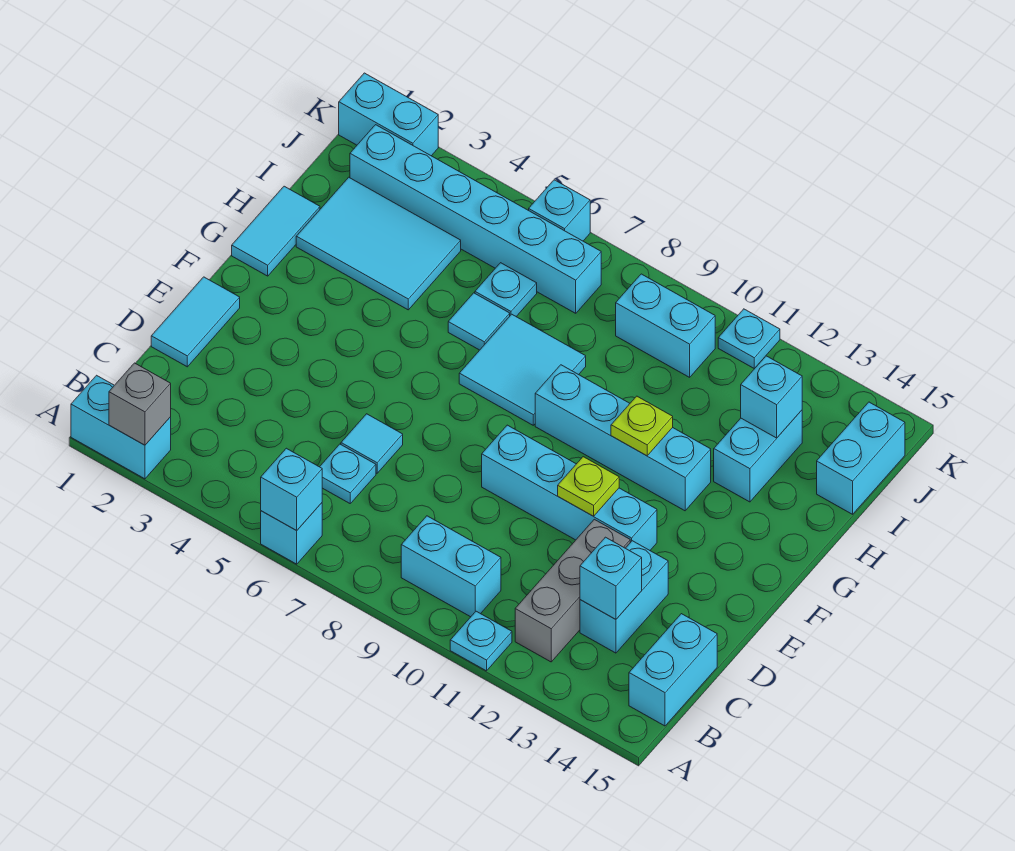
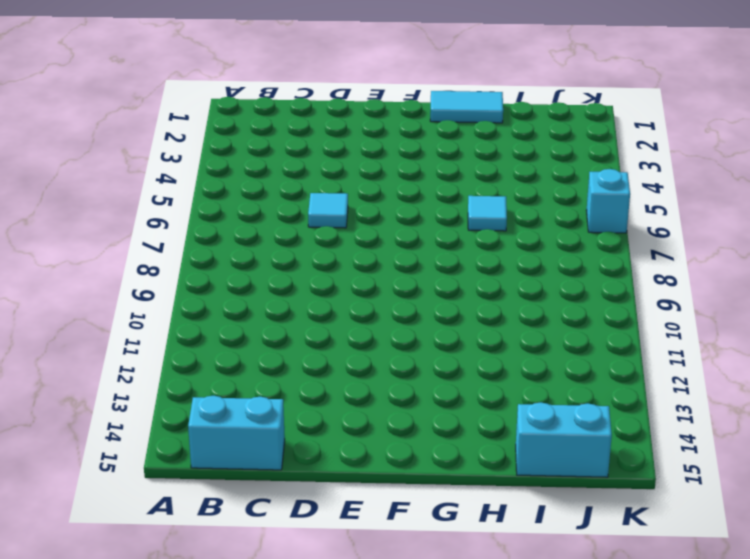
none -> cyan brick A1:A2 level 1
none -> cyan brick A6 level 1
none -> cyan plate A11 level 1
none -> cyan brick B9:B10 level 1

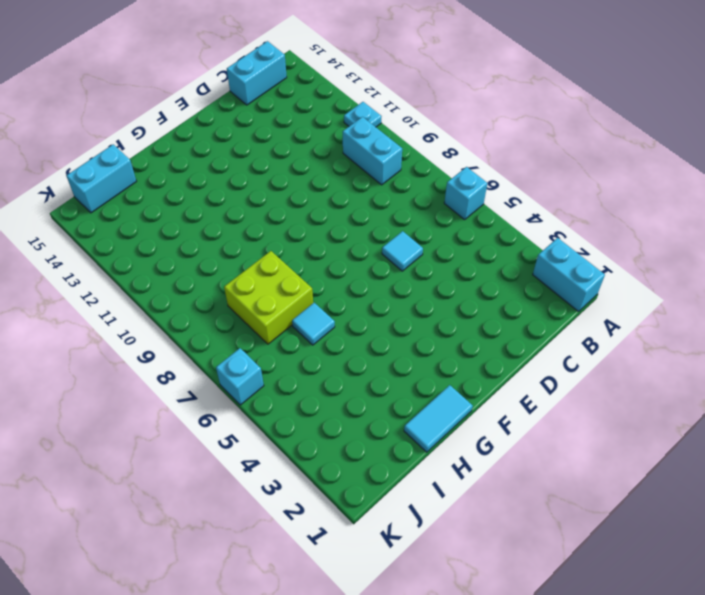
lime brick H7:I8 level 1 -> cyan tile G7:H8 level 1
none -> grey brick B12:D12 level 1
none -> cyan plate C6 level 1
none -> cyan brick C13:D13 level 1
none -> cyan tile D1:E1 level 1

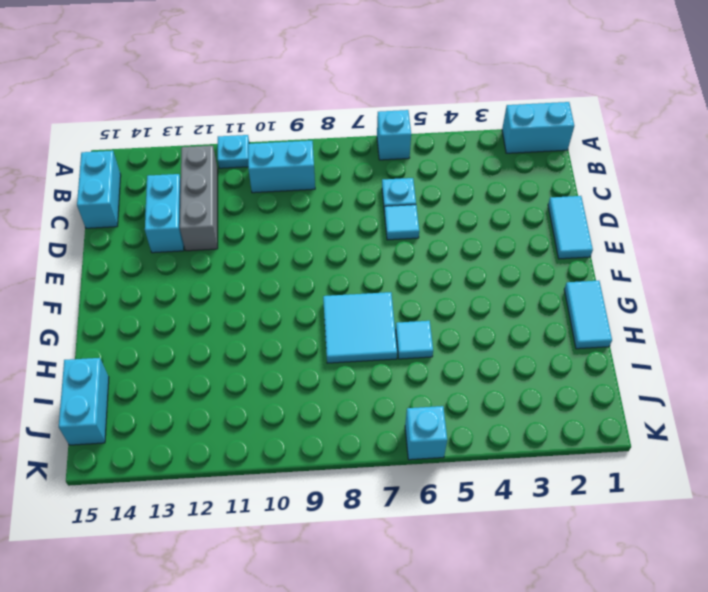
none -> cyan brick E9:E12 level 1
none -> cyan brick G9:G12 level 1
none -> cyan tile H2:I4 level 1
none -> cyan brick H13:I13 level 1

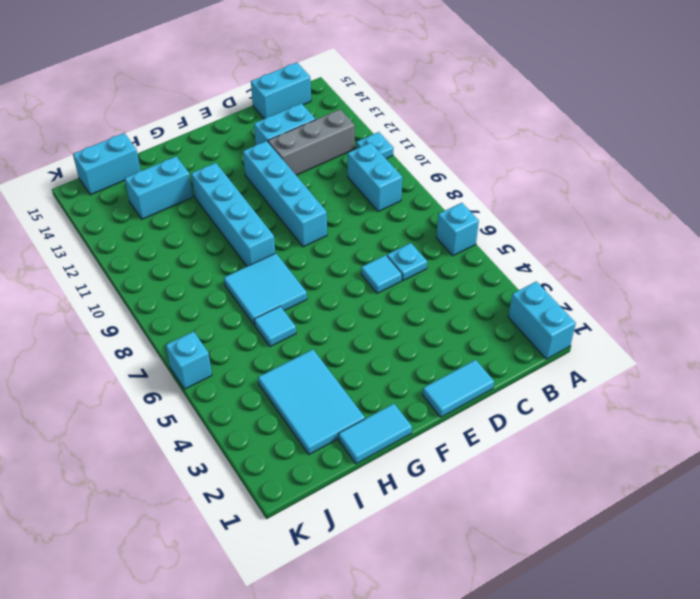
none -> cyan plate I6 level 1
none -> cyan brick J2:J7 level 1
none -> cyan brick J9:J10 level 1
none -> cyan brick K1:K2 level 1

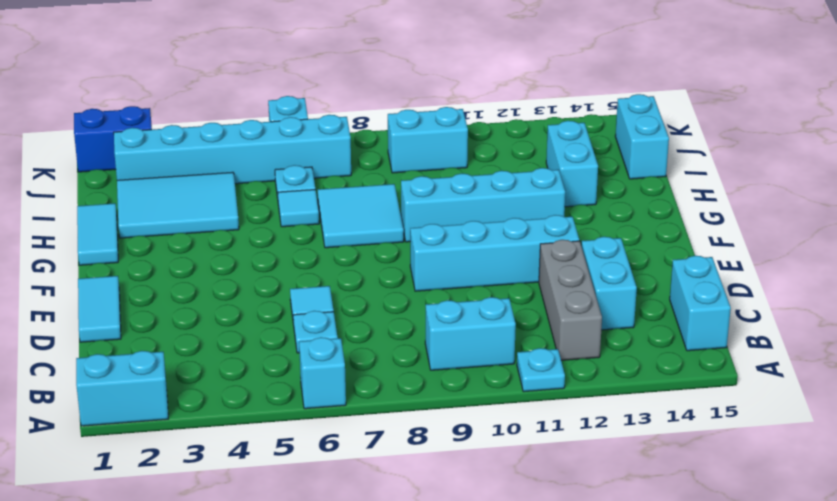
blue brick K1:K2 level 1 -> cyan brick K1:K2 level 1
none -> cyan plate K11 level 1
none -> grey brick A2 level 2
none -> cyan brick A6 level 2
none -> cyan brick C13 level 2

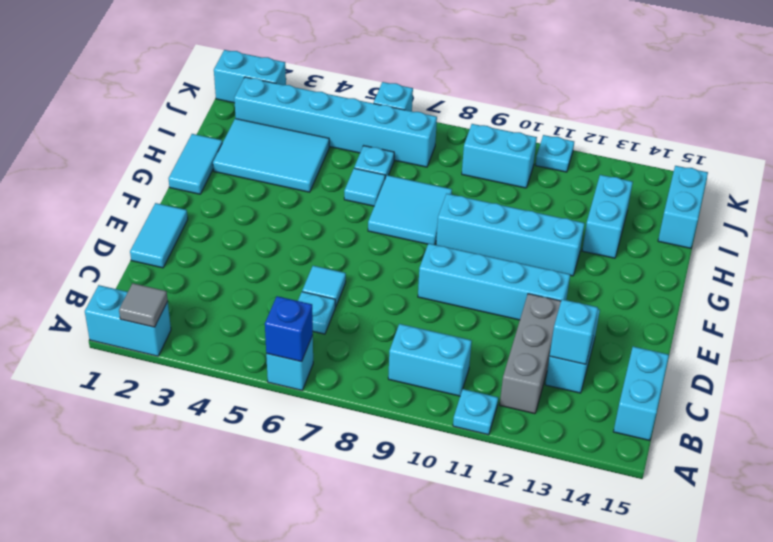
grey tile A2 level 2 -> grey brick A2 level 2
blue brick A6 level 2 -> cyan brick A6 level 2
none -> lime plate E11 level 2
none -> lime plate G11 level 2
none -> cyan brick I13 level 2

